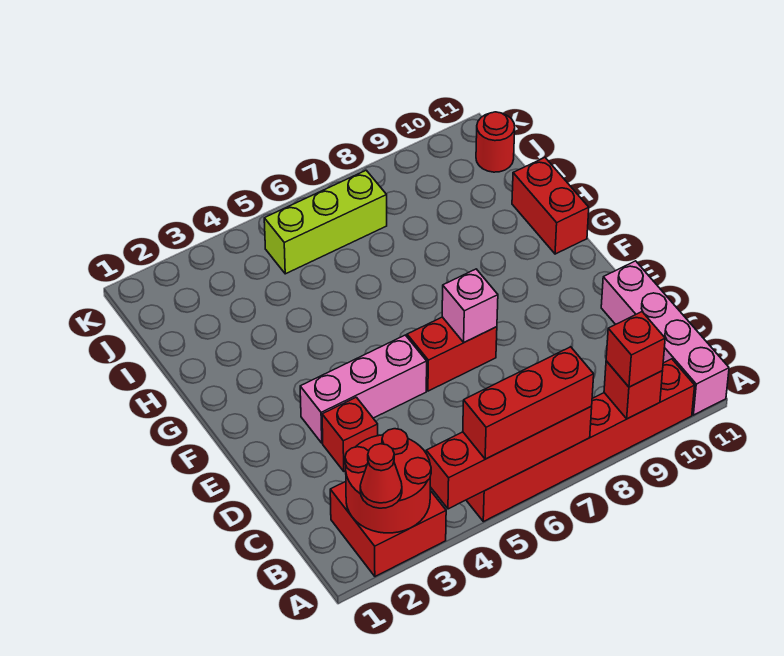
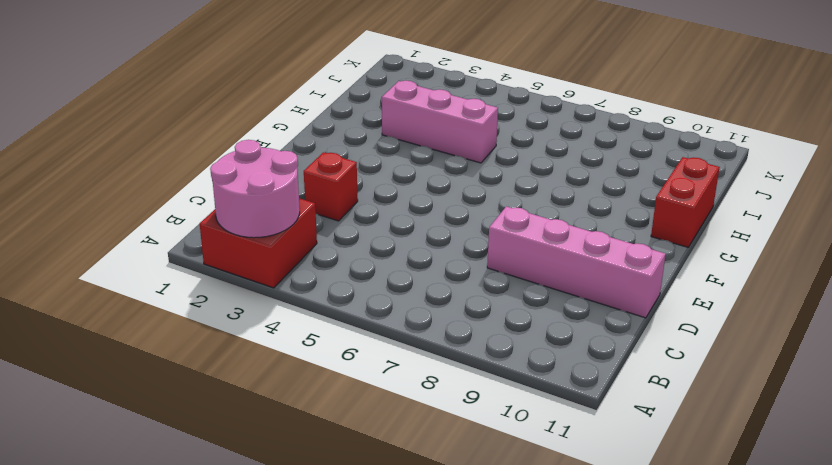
pink round brick A2:B3 level 2 -> red round brick A2:B3 level 2
pink brick D8:D11 level 1 -> pink brick A11:D11 level 1
pink brick H3:H5 level 1 -> pink brick E3:E5 level 1
none -> red brick A5:A10 level 1
none -> red brick E6:E7 level 1
none -> lime brick J5:J7 level 1

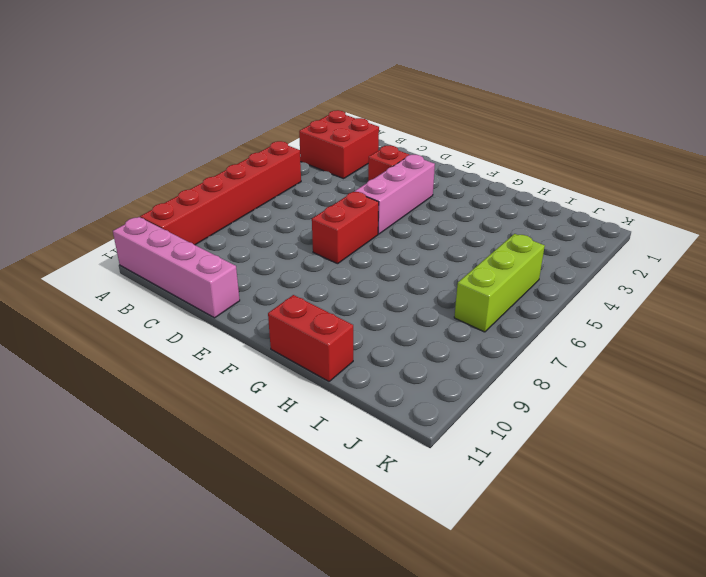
none -> red round brick J11 level 1
none -> red round brick A2:B3 level 2
none -> red brick A4:A7 level 2

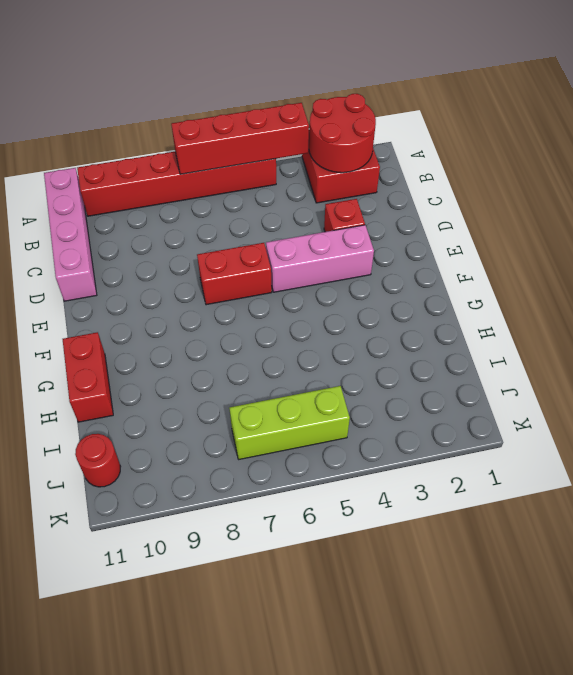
none -> red brick A9 level 2
none -> pink brick E7 level 2
none -> red cone A2 level 3

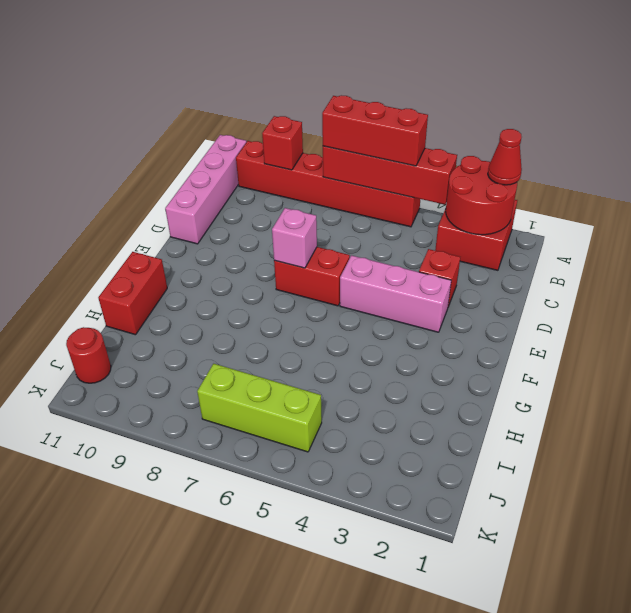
none -> red brick A9 level 3

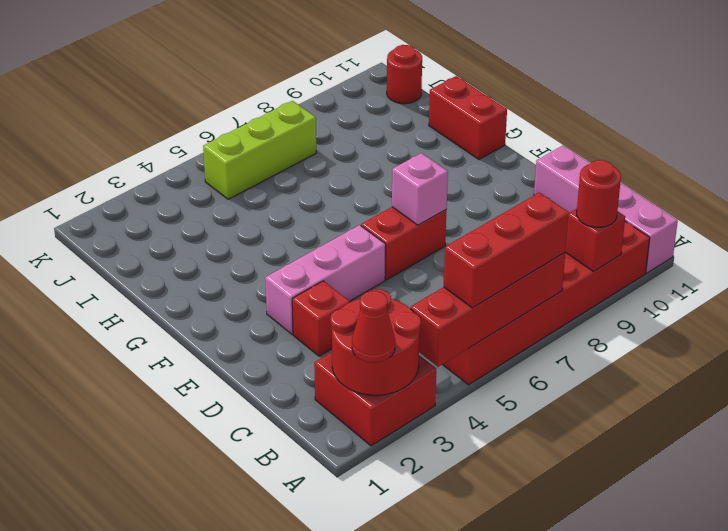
red round brick A9 level 3 -> red brick A9 level 3

